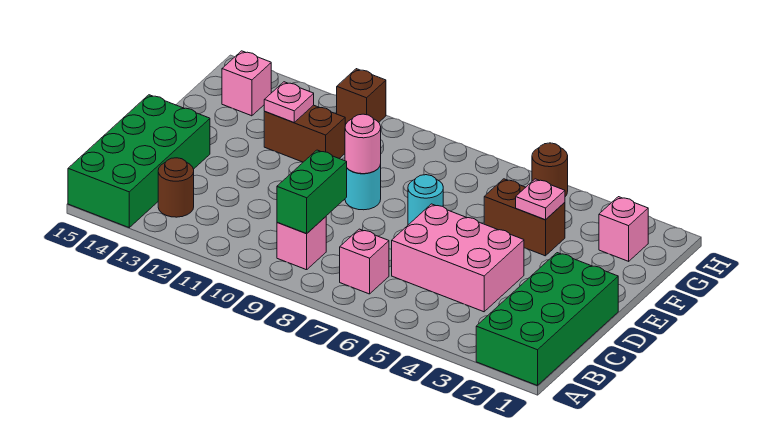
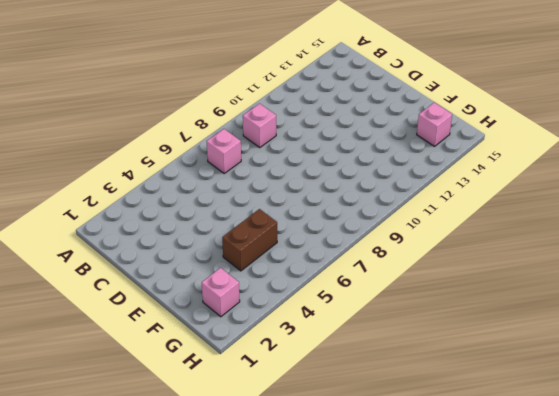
none -> green brick A1:D2 level 1
none -> green brick A14:D15 level 1
none -> brown round brick B13 level 1

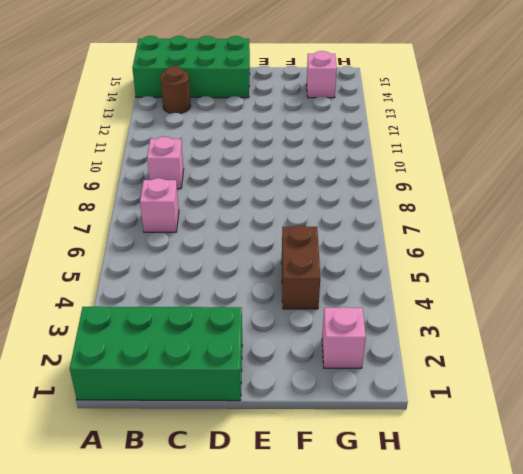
none -> pink brick C4:D6 level 1
none -> cyan round brick E7 level 1
none -> cyan round brick E9 level 1

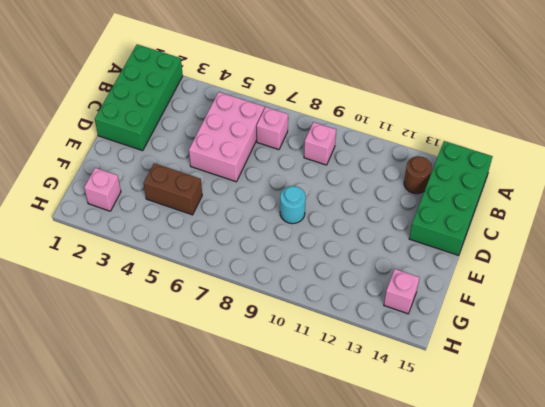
pink brick B5:D6 level 1 -> pink brick C4:D6 level 1
none -> cyan round brick E7 level 1
none -> brown brick F11:F12 level 1
none -> brown round brick H5 level 1

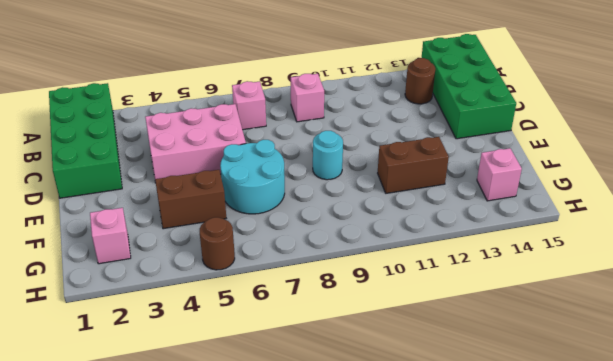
cyan round brick E6:F7 level 1 -> cyan round brick E7 level 1
none -> brown brick H11 level 1
none -> green brick B9:C9 level 2
none -> pink round brick E9 level 2

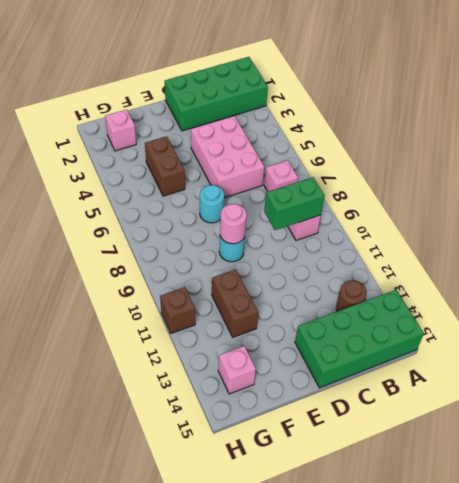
none -> brown round brick H5 level 1
none -> pink plate F4 level 2
none -> pink plate F12 level 2

